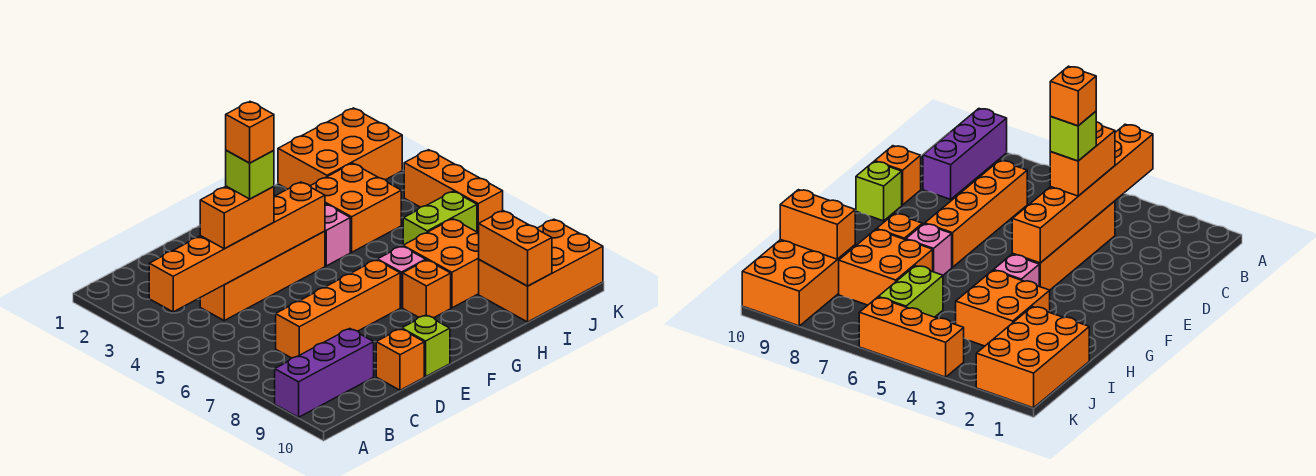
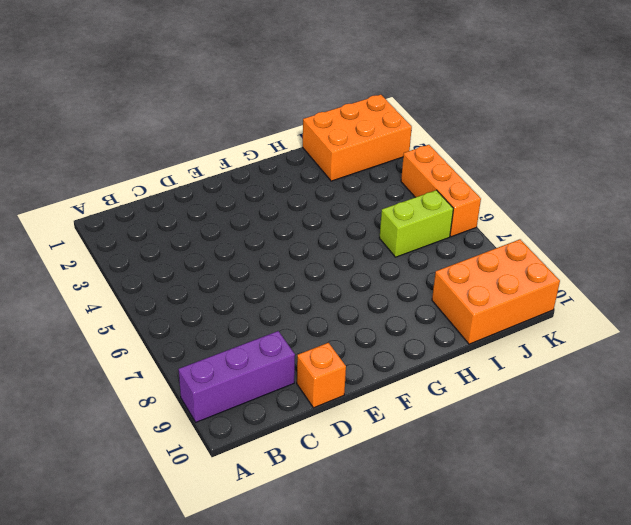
none -> orange brick C4:F4 level 1
none -> orange brick C7:F7 level 1
none -> lime brick E10 level 1

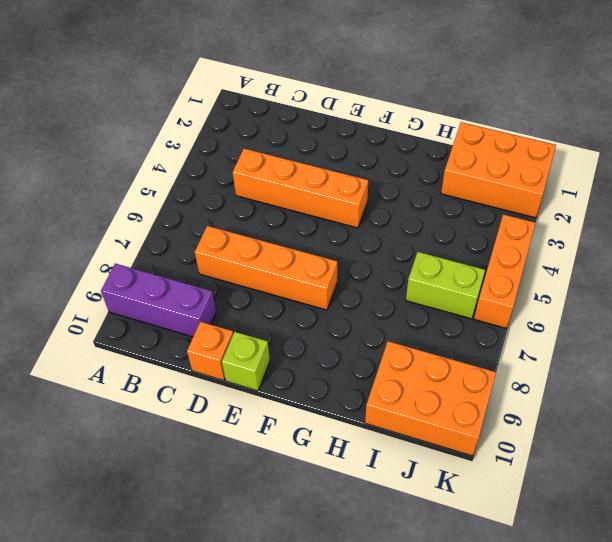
none -> pink brick G4 level 1
none -> pink brick G7 level 1
none -> orange brick G8 level 1

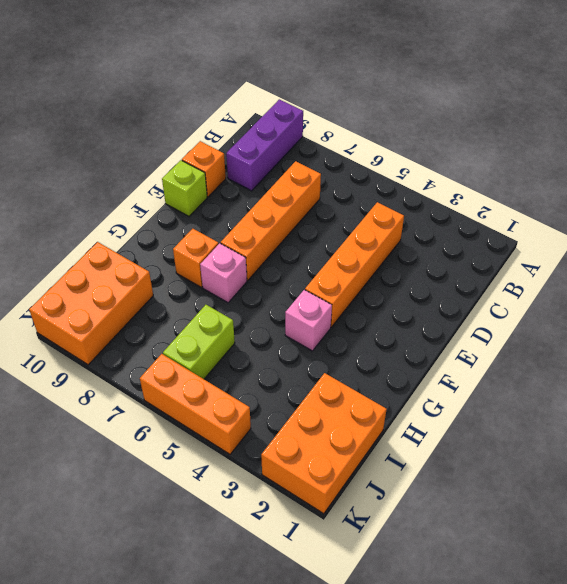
none -> orange brick H3:I4 level 1
none -> orange brick H7:I8 level 1
none -> orange brick A4:F4 level 2

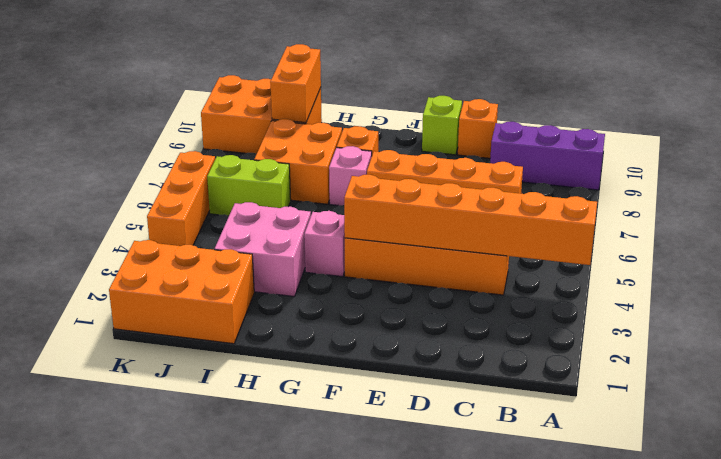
pink brick H3:I4 level 1 -> orange brick H3:I4 level 1
none -> orange brick C4:D4 level 3
none -> lime brick D4 level 4
none -> orange brick D4 level 5

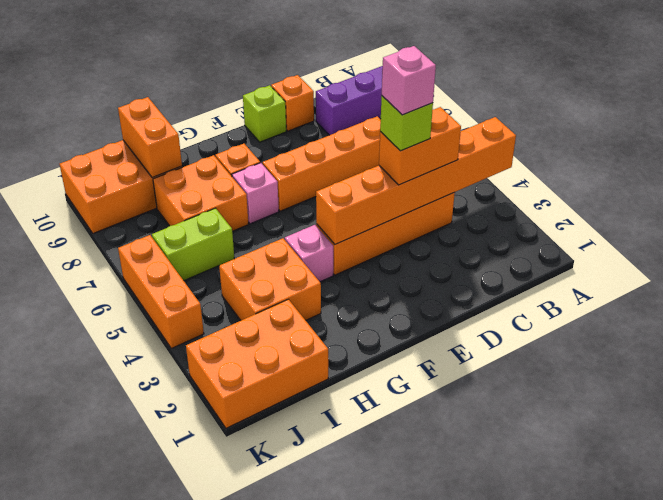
pink brick D4 level 5 -> orange brick D4 level 5

